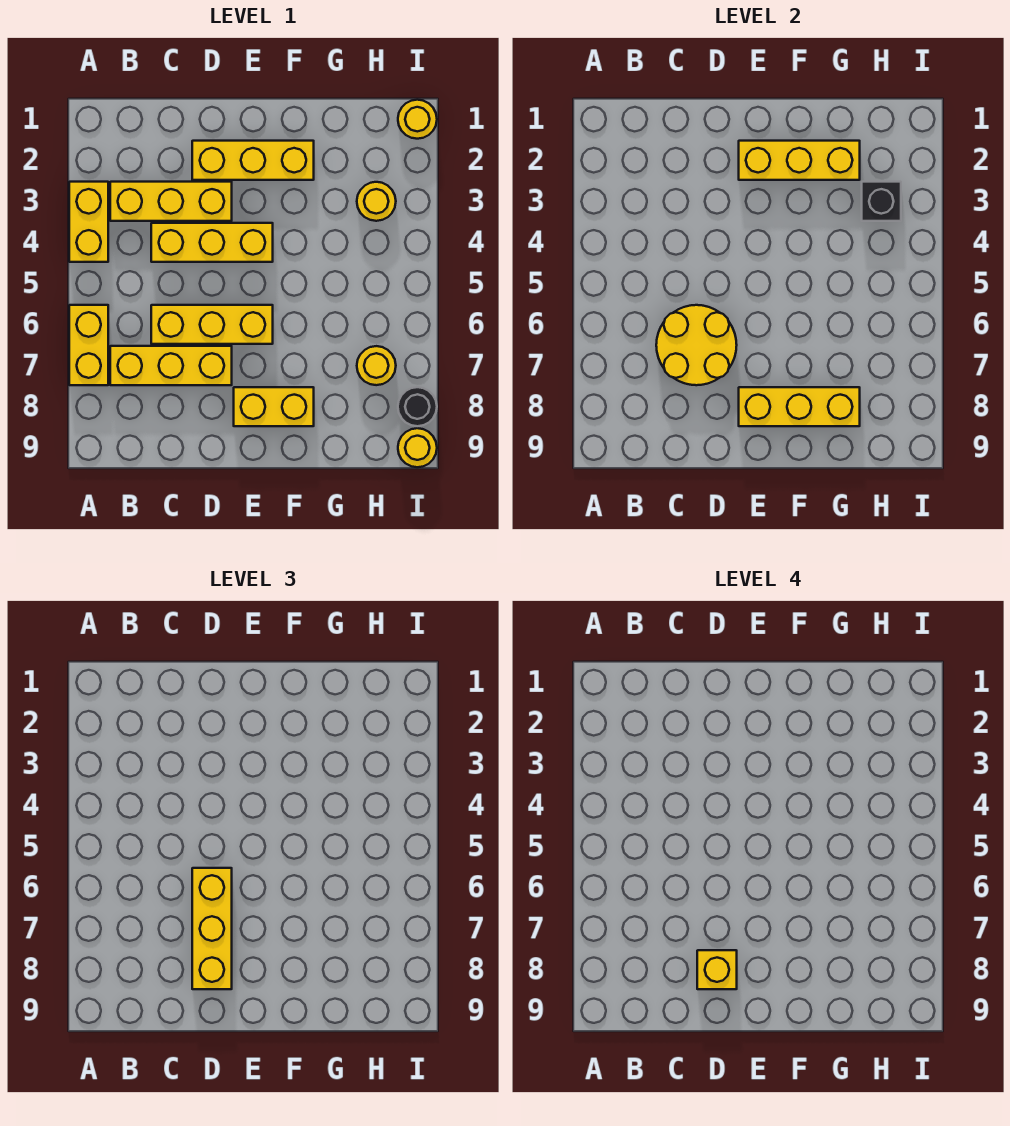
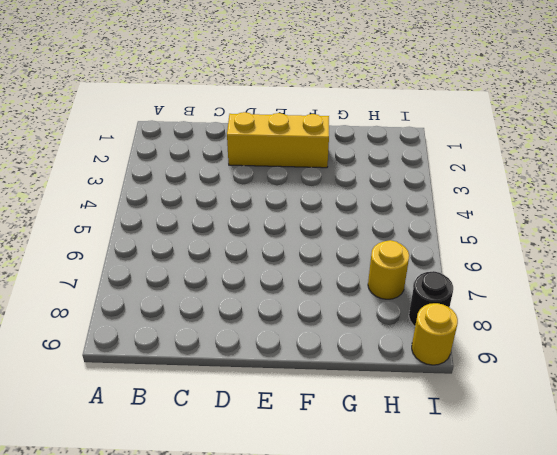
none -> yellow brick A3:A4 level 1
none -> yellow brick A6:A7 level 1
none -> yellow brick B3:D3 level 1

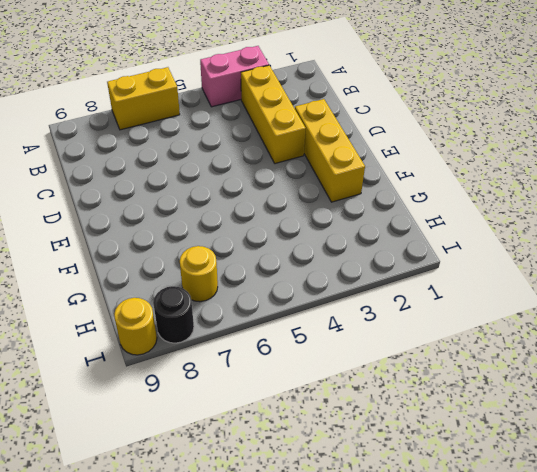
pink brick A3:A4 level 1 -> yellow brick A3:A4 level 1
none -> yellow brick B7:D7 level 1
none -> yellow brick C4:E4 level 1
none -> yellow brick C6:E6 level 1

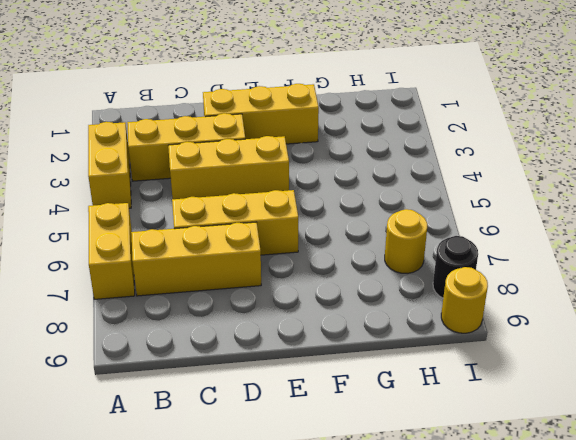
none -> yellow brick E8:F8 level 1
none -> yellow round brick H3 level 1
none -> yellow round brick I1 level 1

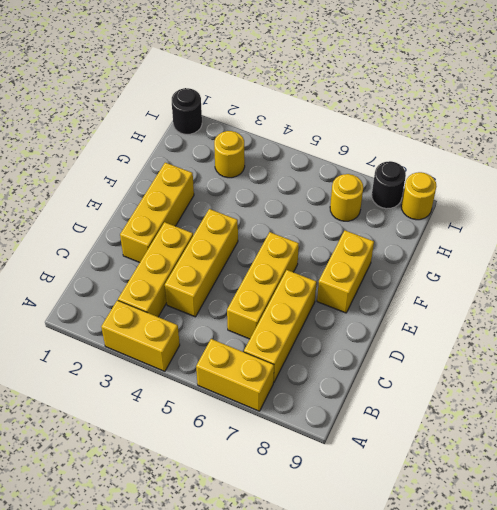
black round brick I1 level 1 -> yellow round brick I1 level 1
none -> yellow round brick C6:D7 level 2
none -> yellow brick E2:G2 level 2
none -> yellow brick E8:G8 level 2

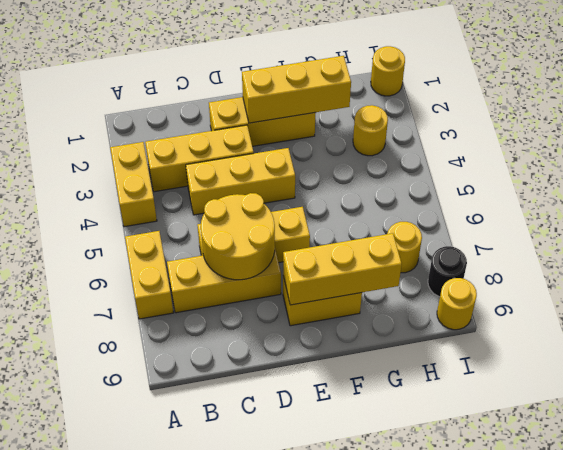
none -> black brick H3 level 2
none -> yellow brick D6:D8 level 3
none -> yellow brick D8 level 4

